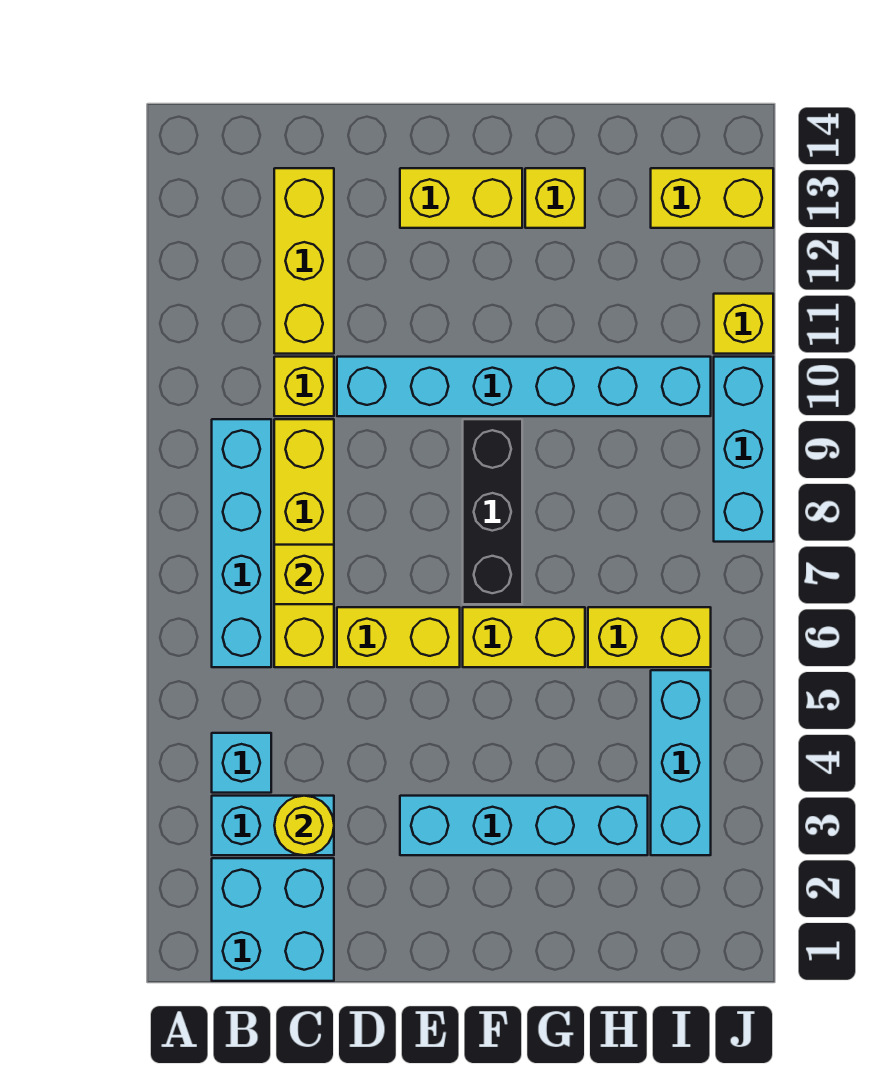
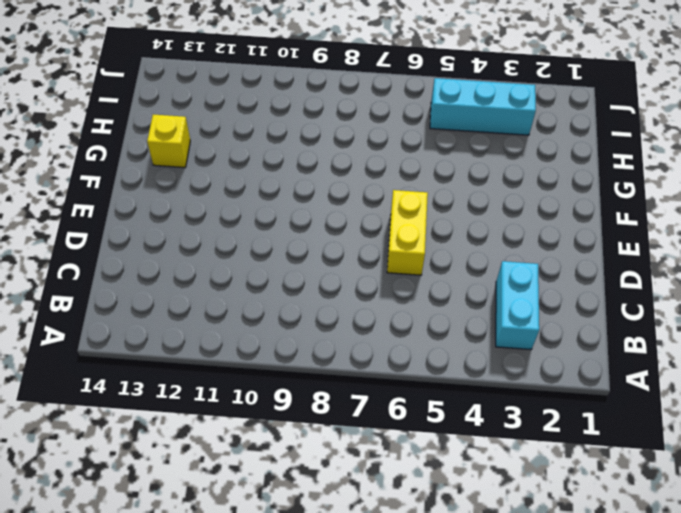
none -> cyan brick B1:C2 level 1
none -> cyan brick B4 level 1
none -> cyan brick B6:B9 level 1

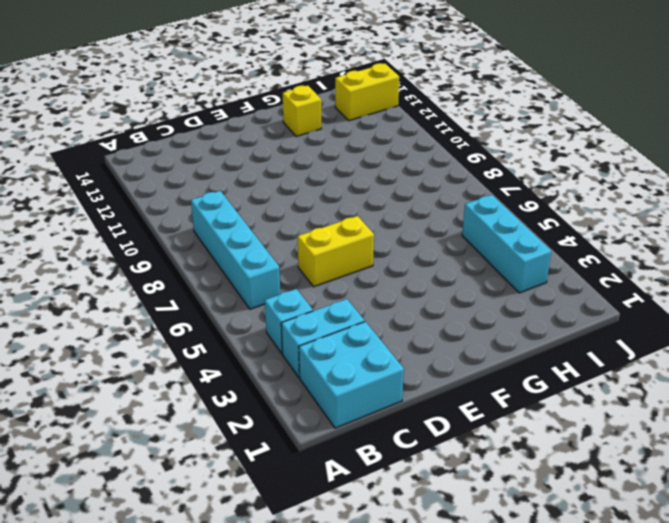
none -> yellow brick C6:C9 level 1
none -> yellow brick C10 level 1
none -> yellow brick C11:C13 level 1

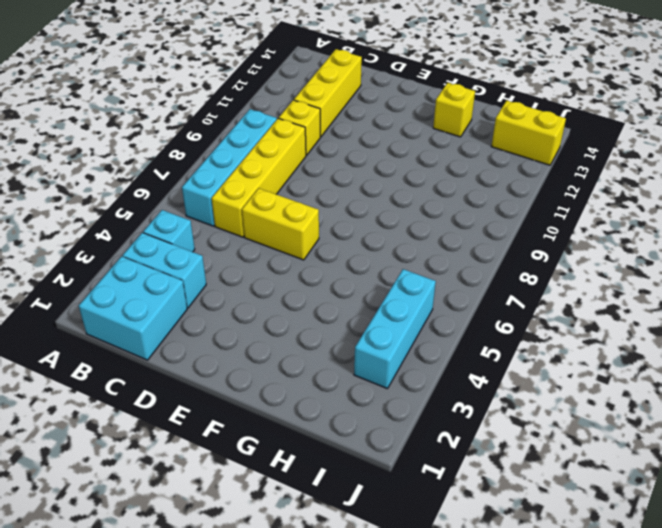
none -> cyan brick D10:I10 level 1
none -> cyan brick E3:H3 level 1
none -> yellow brick E13:F13 level 1

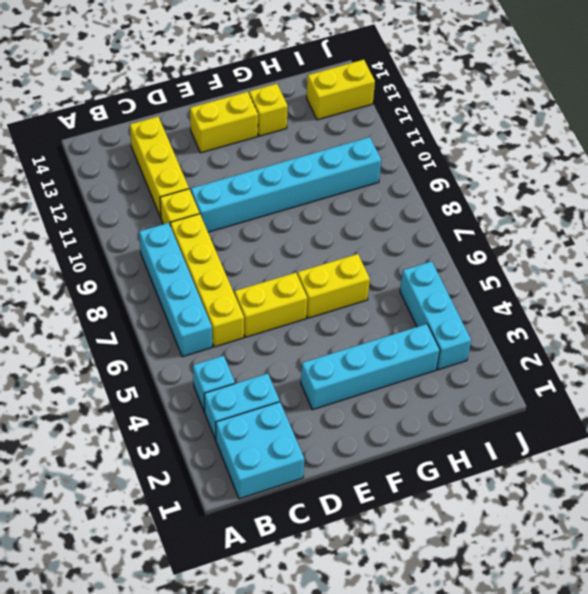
none -> black brick F7:F9 level 1
none -> yellow brick H6:I6 level 1
none -> cyan brick J8:J10 level 1

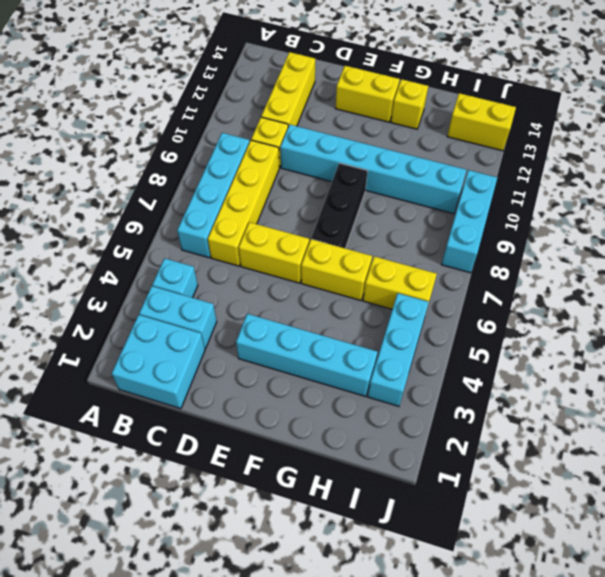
none -> yellow brick J11 level 1
none -> yellow round brick C3 level 2
none -> yellow brick C7 level 2

